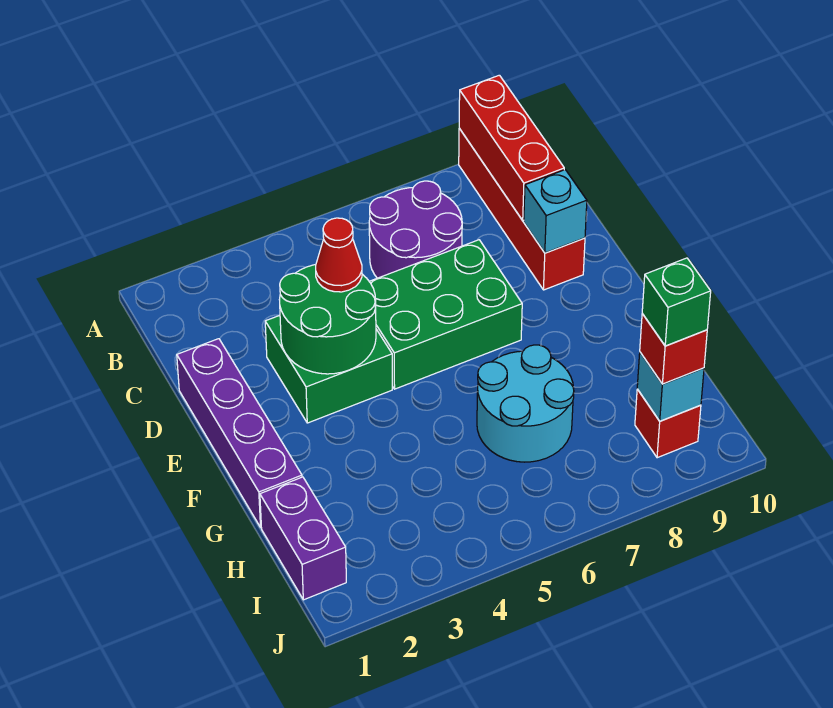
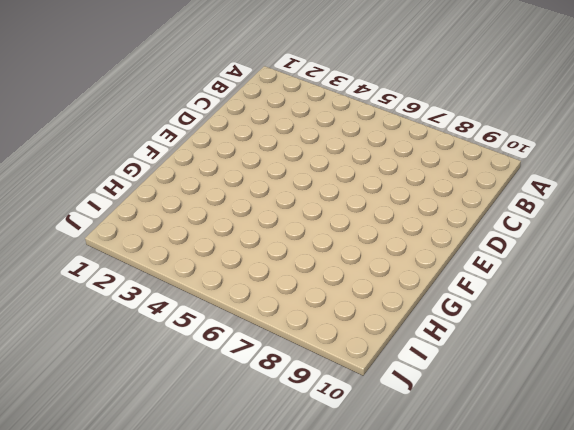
none -> red brick A9:D9 level 1
none -> purple round brick B6:C7 level 1
none -> purple brick D1:G1 level 1

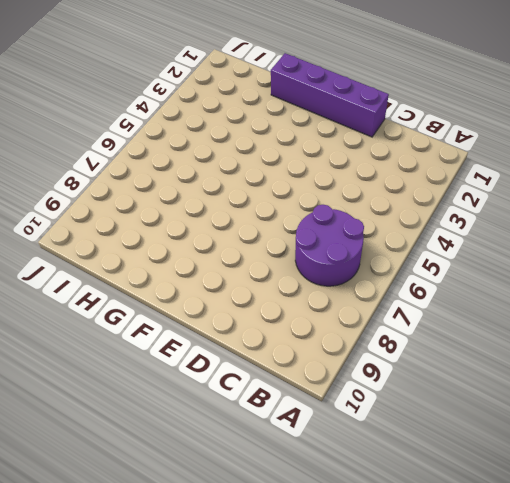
none -> red brick A9:D9 level 1
none -> green brick D3:E4 level 1
none -> green brick D5:E7 level 1

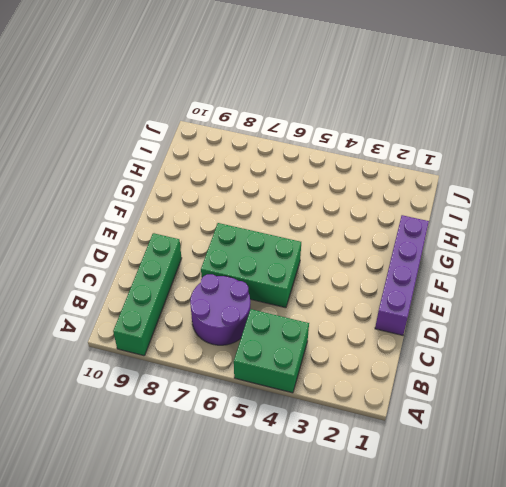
green brick A4:B5 level 1 -> green brick D3:E4 level 1
green brick A9:D9 level 1 -> red brick A9:D9 level 1
none -> cyan round brick G6:H7 level 1
none -> purple brick H1:I1 level 1
none -> red brick I9 level 1

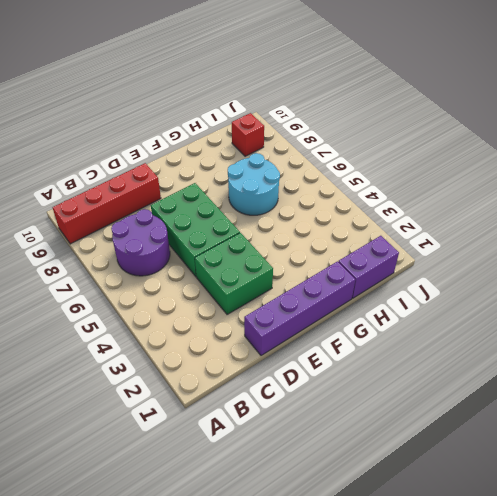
none -> red brick A9:C9 level 2
none -> green round brick D3:E4 level 2
none -> cyan brick D9 level 2

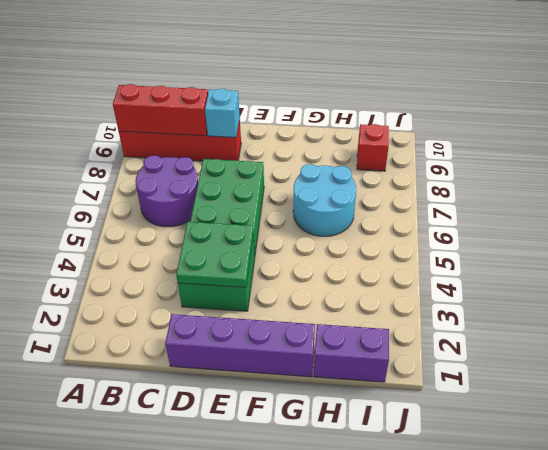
green plate D3:E4 level 2 -> green round brick D3:E4 level 2
none -> cyan brick I9 level 2
none -> red cone D4 level 3
none -> red brick I9 level 3

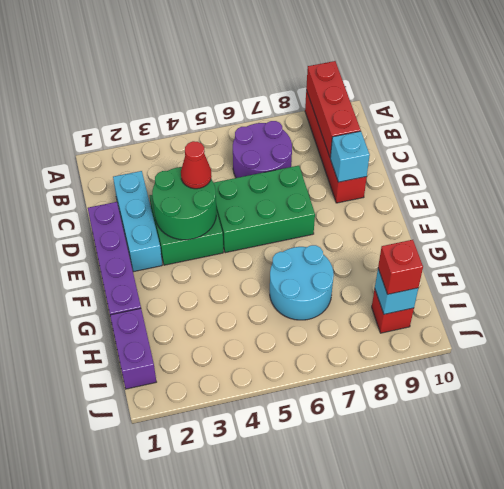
cyan brick C2:E2 level 1 -> none
none -> green brick I9 level 4

